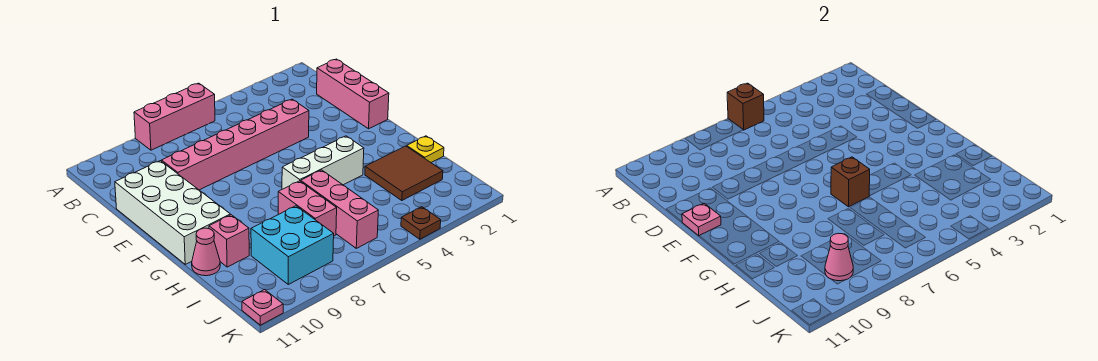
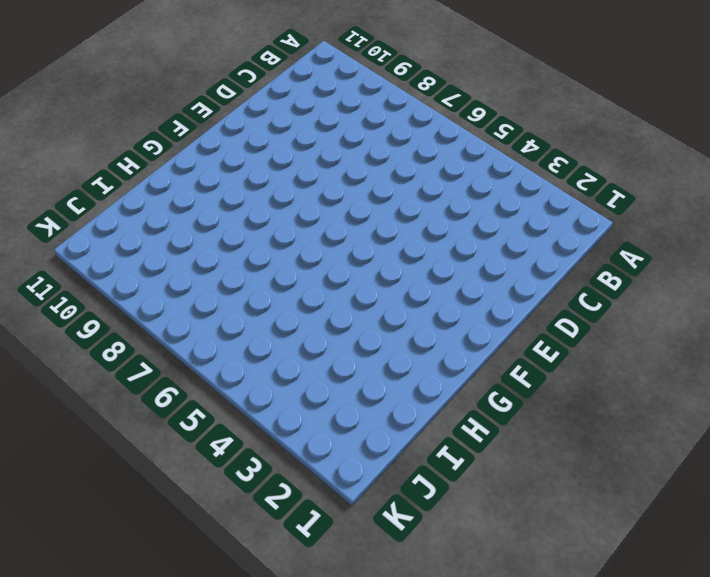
none -> pink brick A6:A8 level 1
none -> pink brick C1:E1 level 1
none -> pink brick D4:D9 level 1

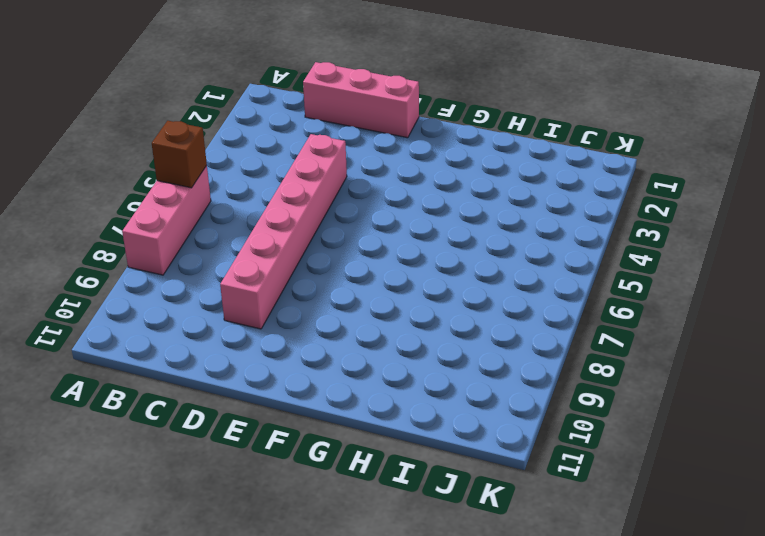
none -> white brick D10:G11 level 1
none -> white brick G4:G6 level 1
none -> yellow plate H1 level 1

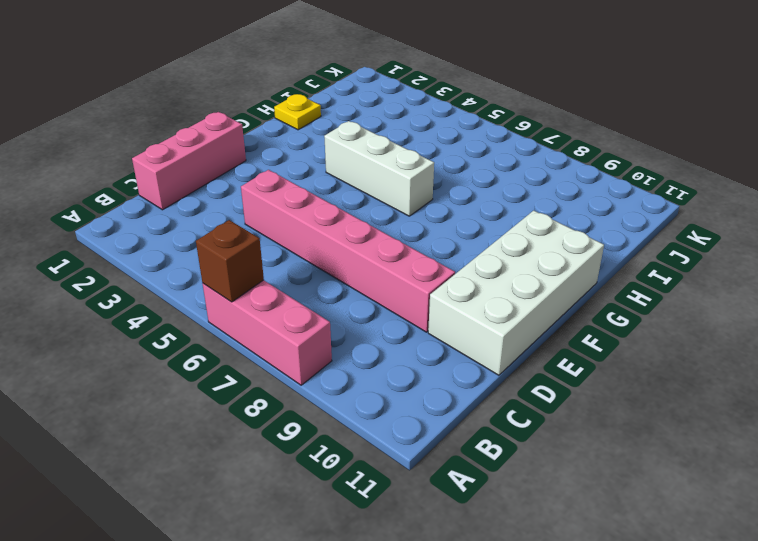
none -> brown tile H2:I3 level 1
none -> pink brick H6:J6 level 1
none -> pink brick H7:I7 level 1

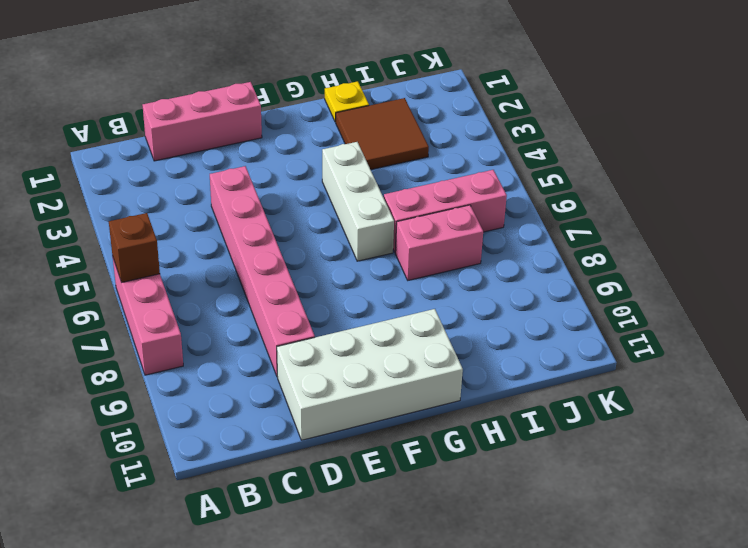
none -> pink brick H10 level 1
none -> pink cone H11 level 1
none -> cyan brick I8:J9 level 1

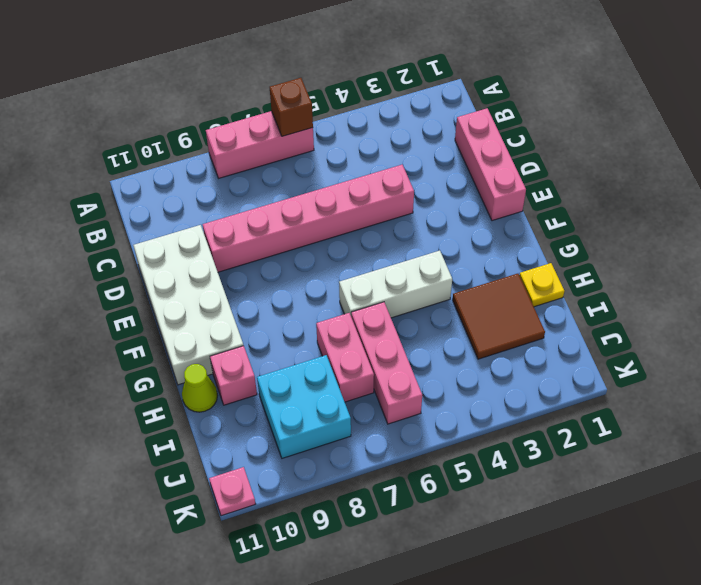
lime cone H11 level 1 -> pink cone H11 level 1
none -> brown plate K4 level 1
none -> pink plate E11 level 2
none -> brown brick G6 level 2

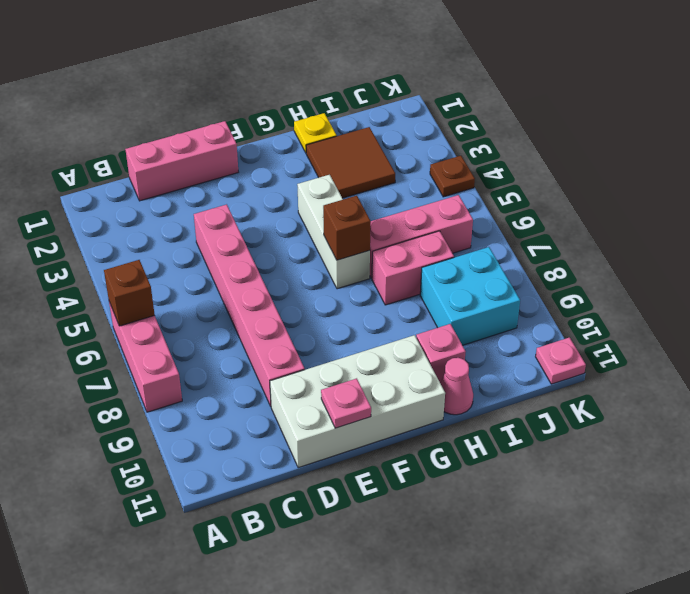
none -> pink cone J9 level 2

